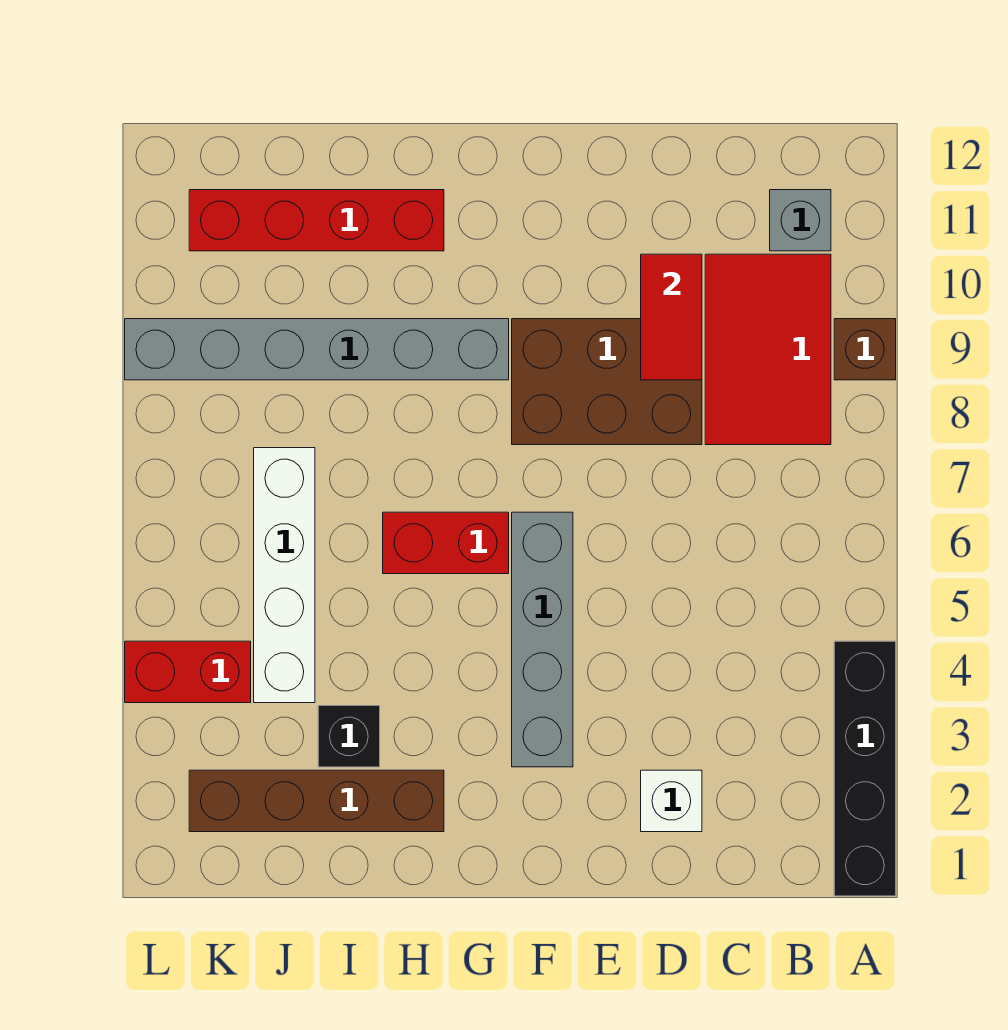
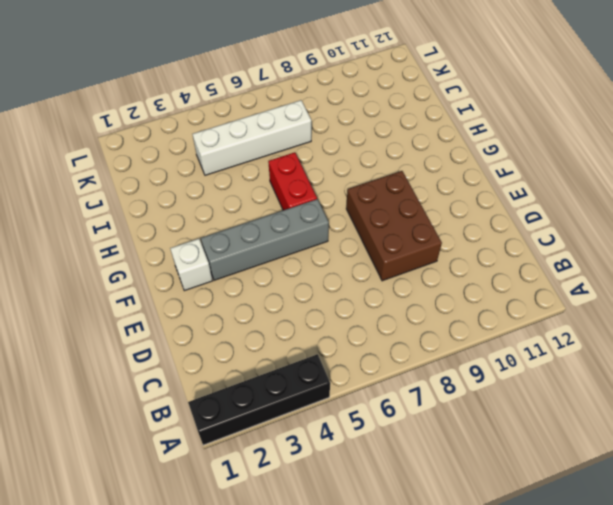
white brick F2 level 1 -> white brick D2 level 1
none -> brown brick A9 level 1
none -> red tile B8:C10 level 1
none -> grey brick B11 level 1

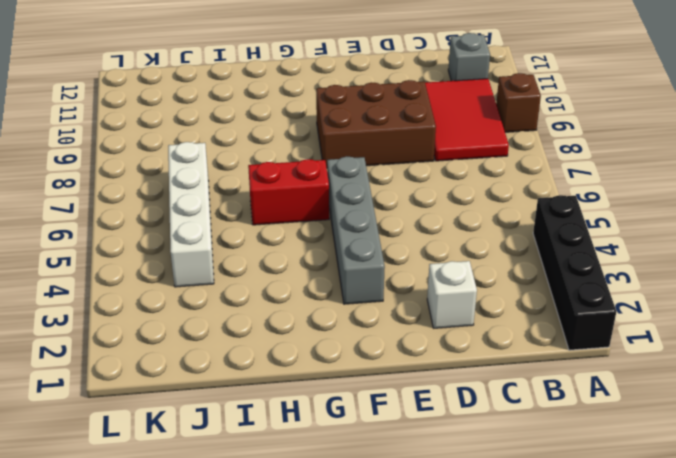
none -> grey brick G9:L9 level 1
none -> brown brick H2:K2 level 1
none -> red brick H11:K11 level 1

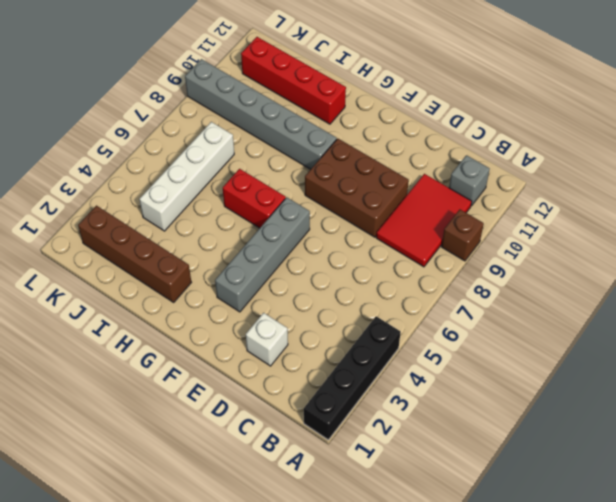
none -> black brick I3 level 1
none -> red brick K4:L4 level 1
none -> red tile D9:D10 level 2

